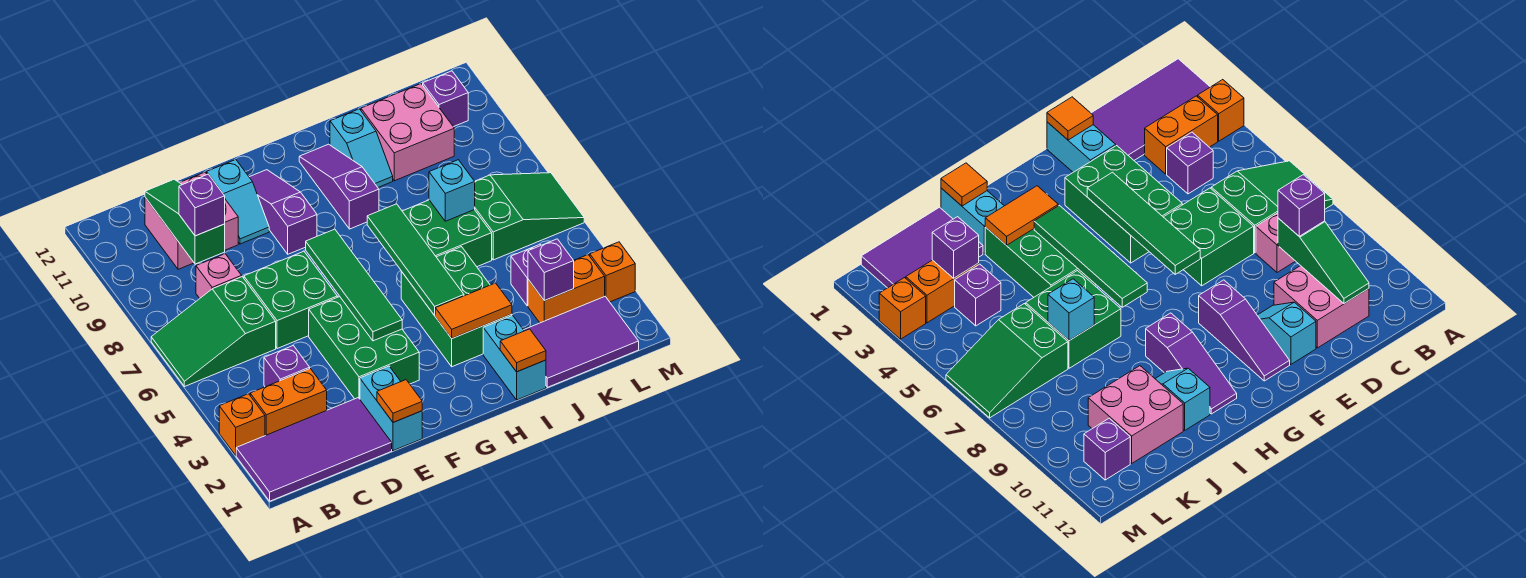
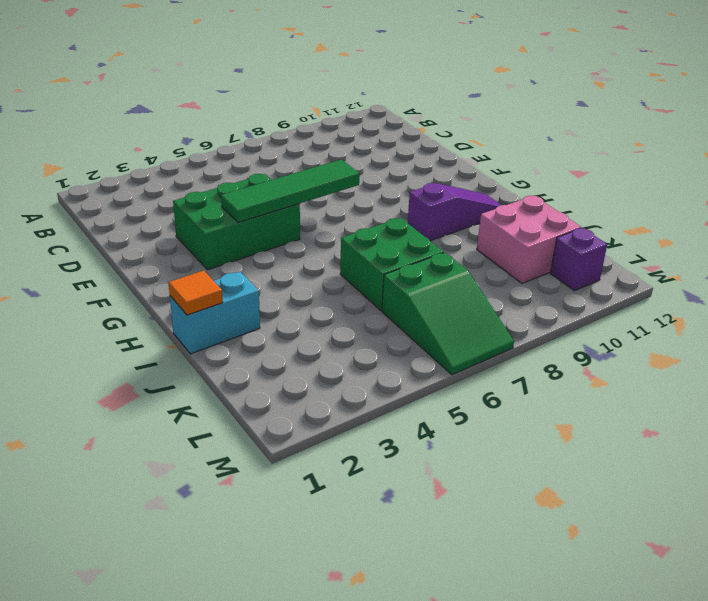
none -> purple tile A1:D2 level 1
none -> orange brick A3 level 1
none -> green slope A6:C7 level 1 top C
none -> orange brick B3:C3 level 1

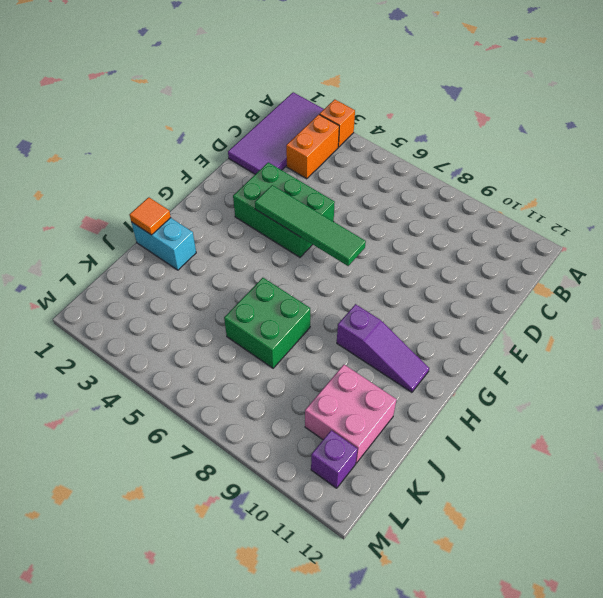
none -> green slope A6:C7 level 1 top C
none -> purple brick C4 level 1
none -> pink brick C8 level 1
none -> pink brick C10:D11 level 1

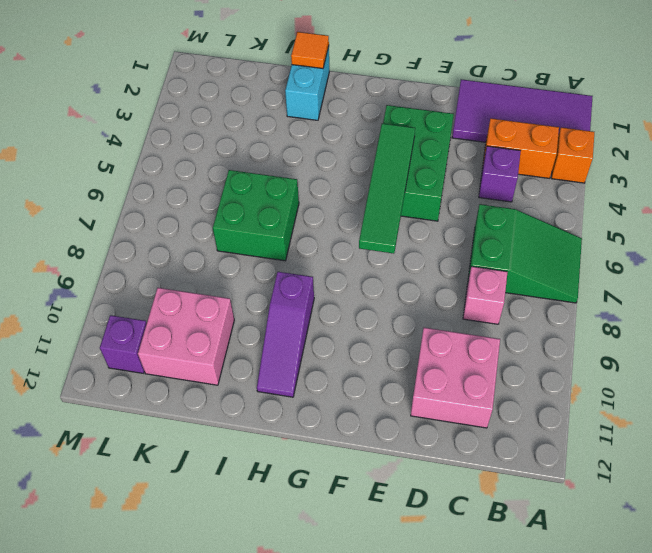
none -> green brick D6:E7 level 1
none -> cyan brick E1:E2 level 1
none -> cyan slope E10:E11 level 1 top 11
none -> purple slope F9:F11 level 1 top 9

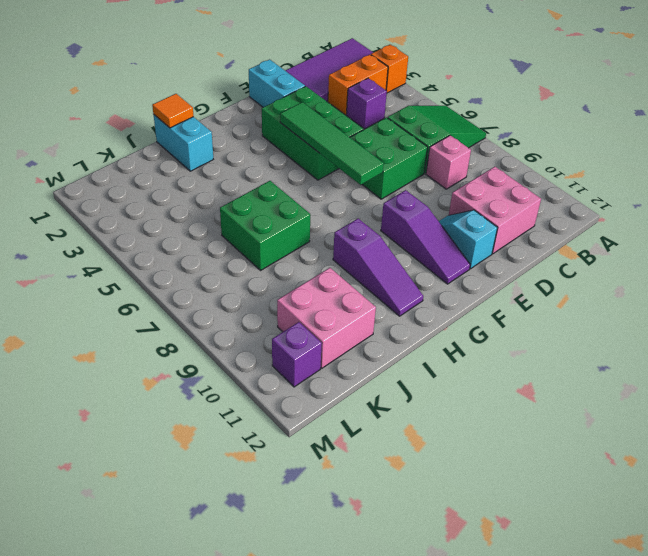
none -> green brick H3:I5 level 1
none -> cyan slope I10:I11 level 1 top 11
none -> purple tile J1:L2 level 1
none -> orange brick K3:L3 level 1

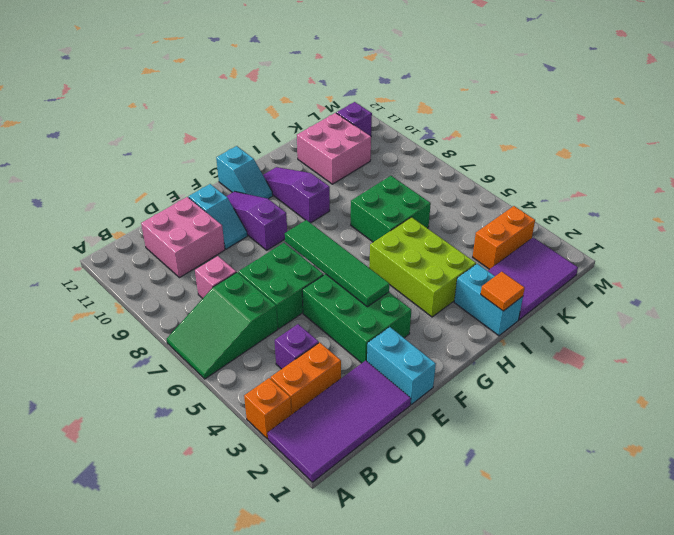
cyan slope G11:G12 level 1 top 12 -> cyan slope I10:I11 level 1 top 11
lime brick H3:I5 level 1 -> green brick H3:I5 level 1
none -> purple brick K4 level 1
none -> green slope K6:M7 level 1 top K
none -> orange brick M3 level 1
none -> green slope C9:C11 level 2 top 9

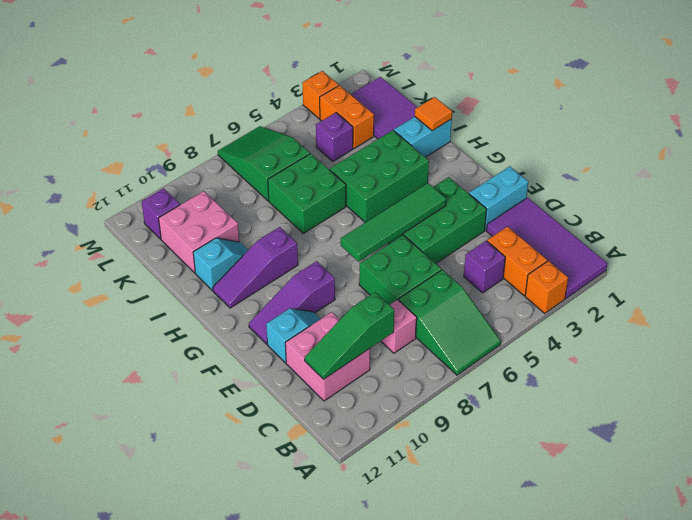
none -> orange tile E1 level 2
none -> orange tile H3:I3 level 2
none -> green tile H4:H7 level 2
none -> cyan brick J7 level 2

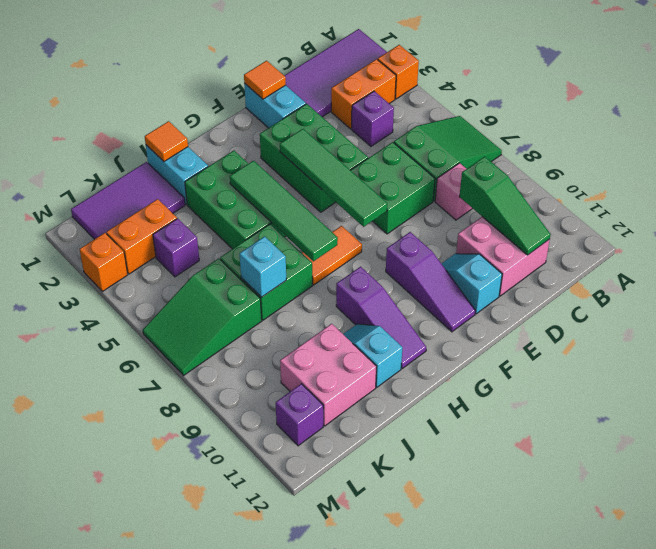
orange tile G7:H7 level 1 -> orange tile H3:I3 level 2
none -> purple brick K3 level 2
none -> purple brick C9 level 3

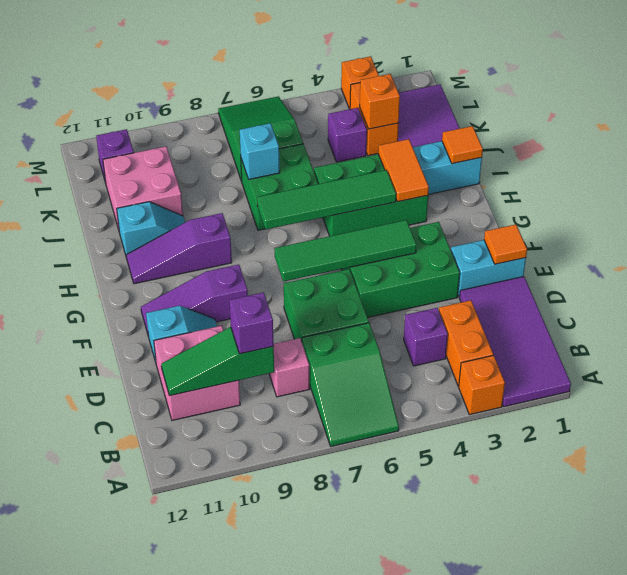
orange brick K3 level 2 -> purple brick K3 level 2

